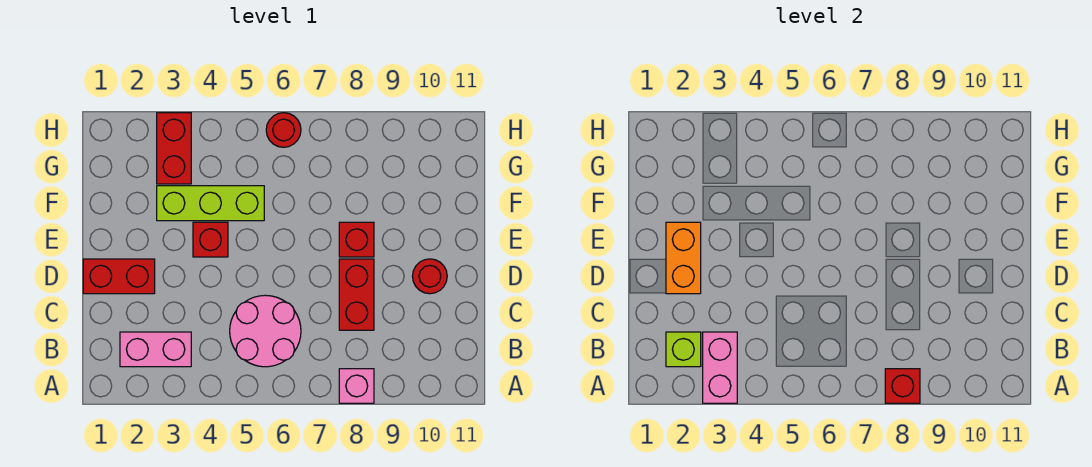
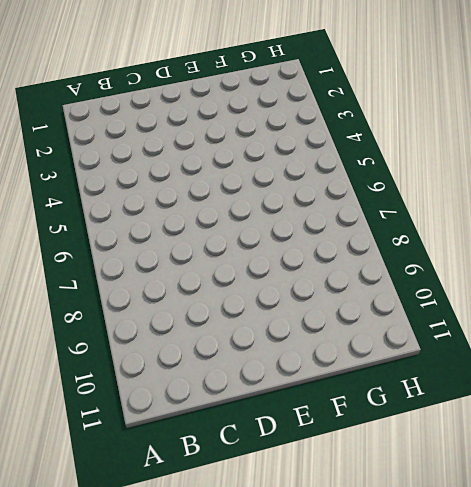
none -> pink brick A8 level 1
none -> pink brick B2:B3 level 1
none -> pink round brick B5:C6 level 1

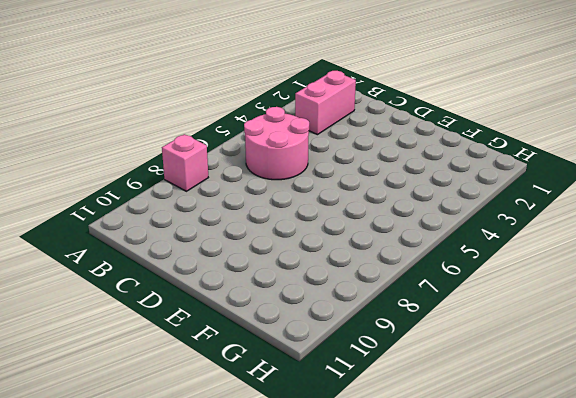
none -> red brick C8:D8 level 1
none -> red brick D1:D2 level 1
none -> red round brick D10 level 1

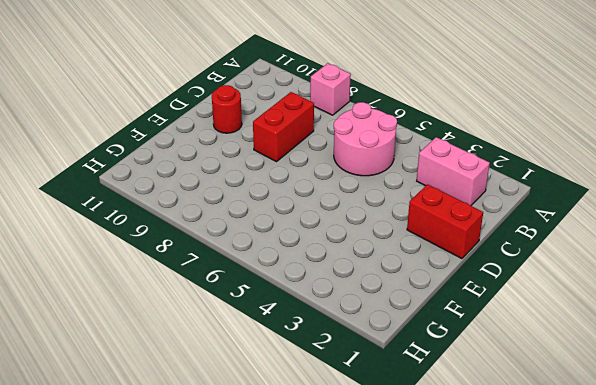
none -> red brick E4 level 1
none -> red brick E8 level 1
none -> lime brick F3:F5 level 1

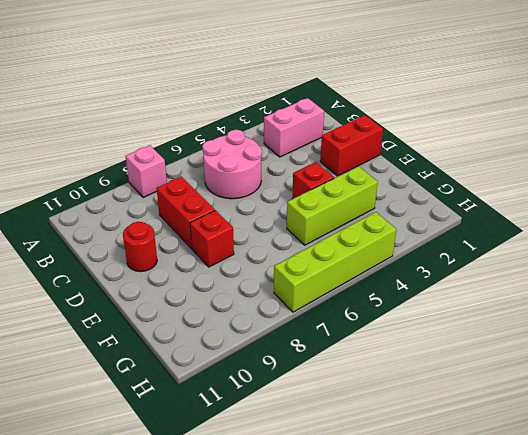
lime brick H4:H7 level 1 -> red round brick H6 level 1
none -> red brick G3:H3 level 1
none -> pink brick A3:B3 level 2
none -> red brick A8 level 2

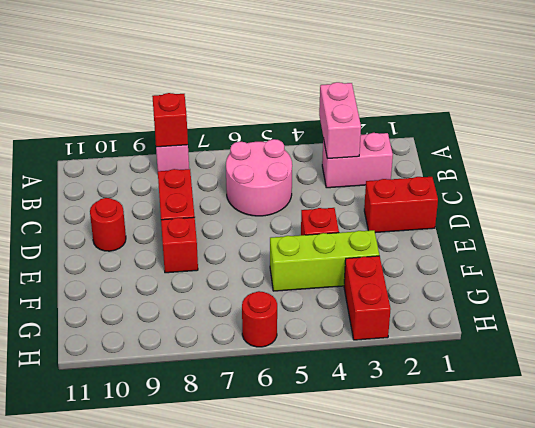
none -> lime brick B2 level 2
none -> orange brick D2:E2 level 2

